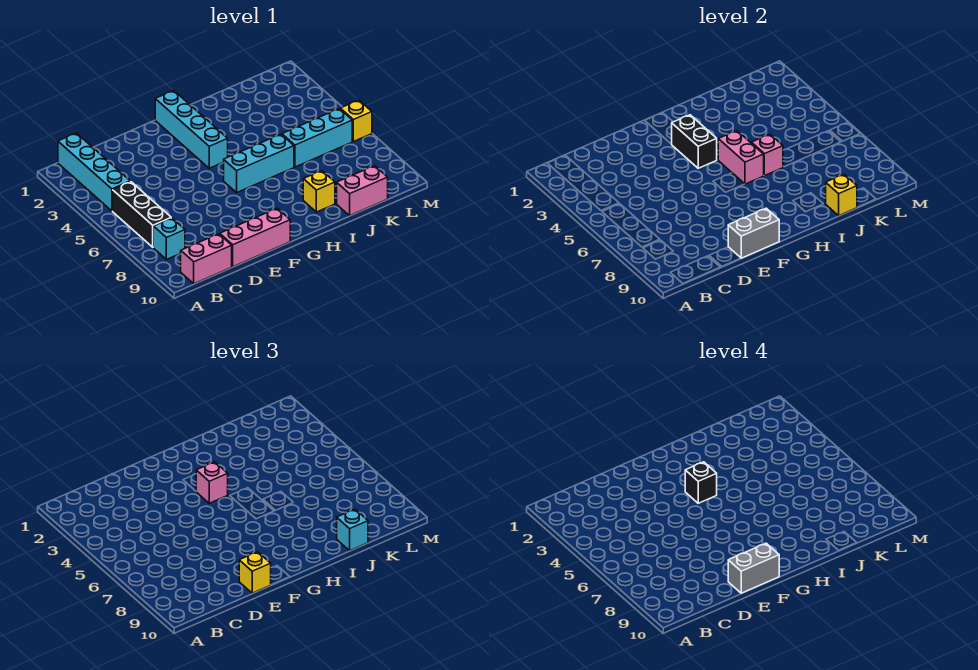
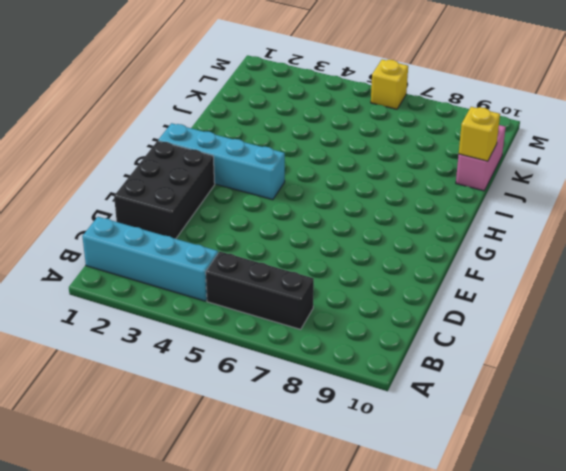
black brick D1:F2 level 1 -> none
none -> cyan brick B8 level 1
none -> pink brick B10:C10 level 1
none -> pink brick D10:F10 level 1

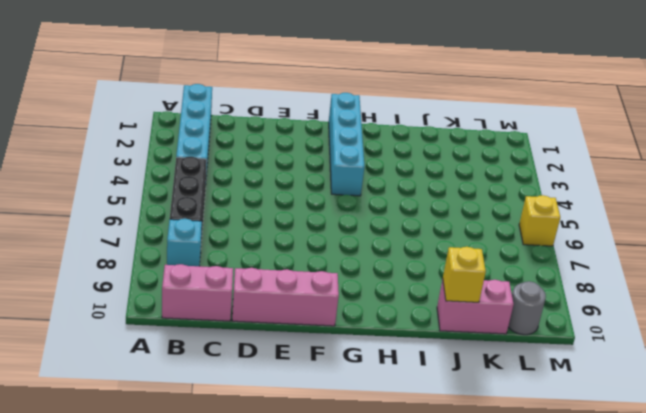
grey round brick L10 level 1 -> none
none -> cyan brick G6:I6 level 1
none -> yellow brick I9 level 1
none -> cyan brick J6:L6 level 1

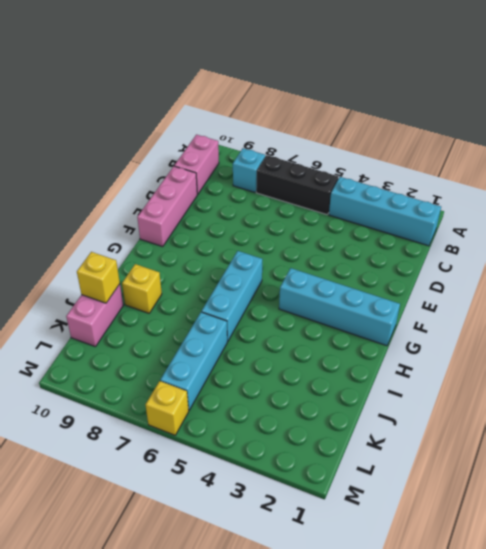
none -> grey brick E10:F10 level 2
none -> black brick G3:G4 level 2
none -> pink brick H5:H6 level 2

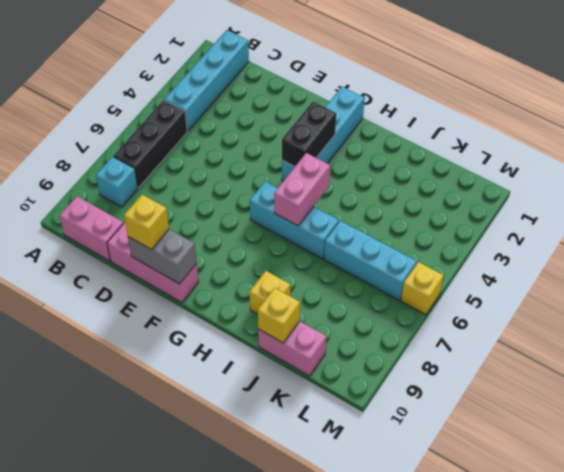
none -> pink brick I6 level 2
none -> pink brick G4 level 3
none -> cyan brick J10 level 3

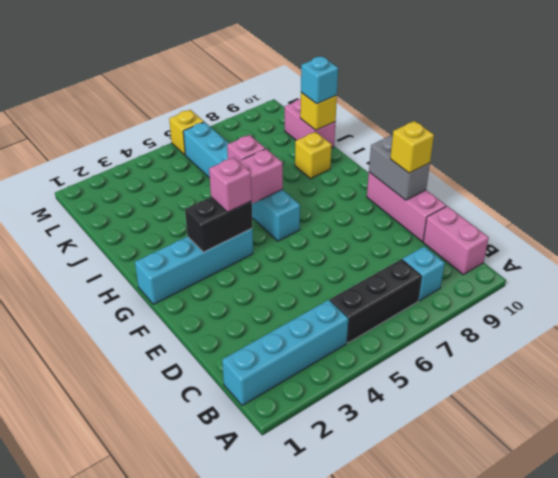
none -> grey brick E10:F10 level 4
none -> black brick G4 level 4

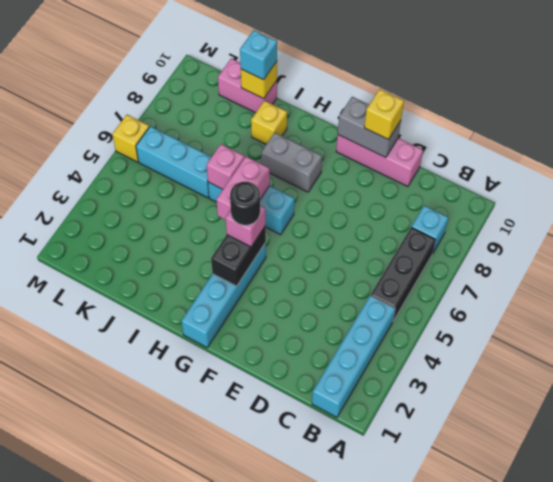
black round brick G4 level 4 -> black brick G4 level 4
grey brick G8:H8 level 1 -> grey brick E10:F10 level 4
none -> pink brick B10:C10 level 1

